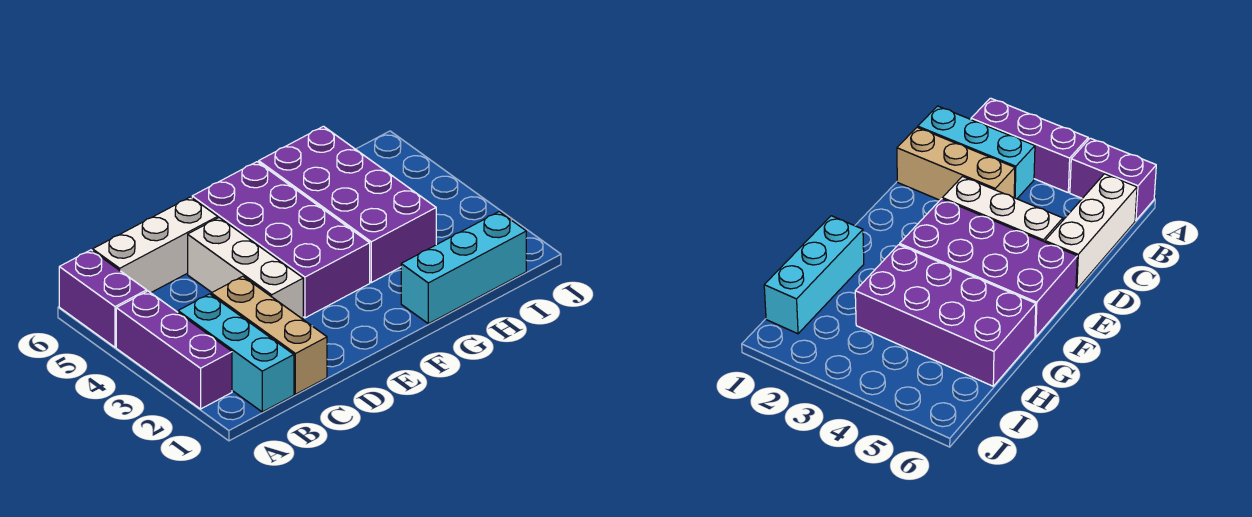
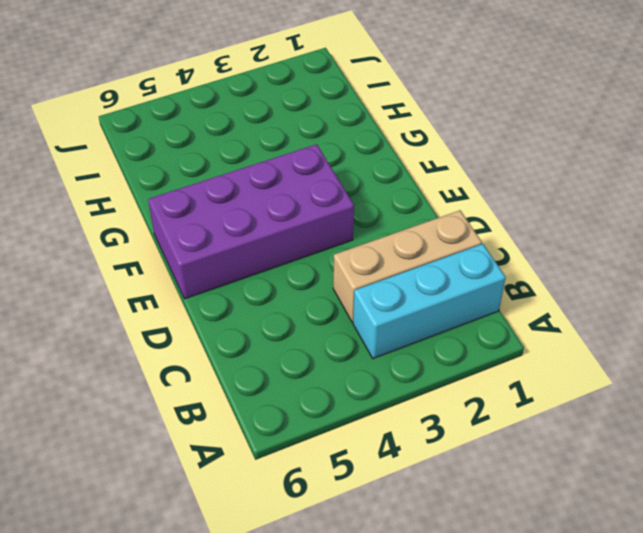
none -> purple brick A2:A4 level 1
none -> purple brick A5:A6 level 1

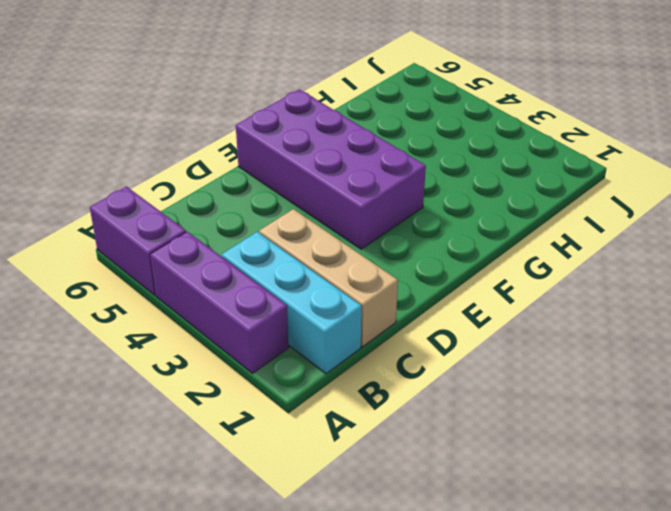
none -> white brick B6:D6 level 1
none -> white brick D3:D5 level 1

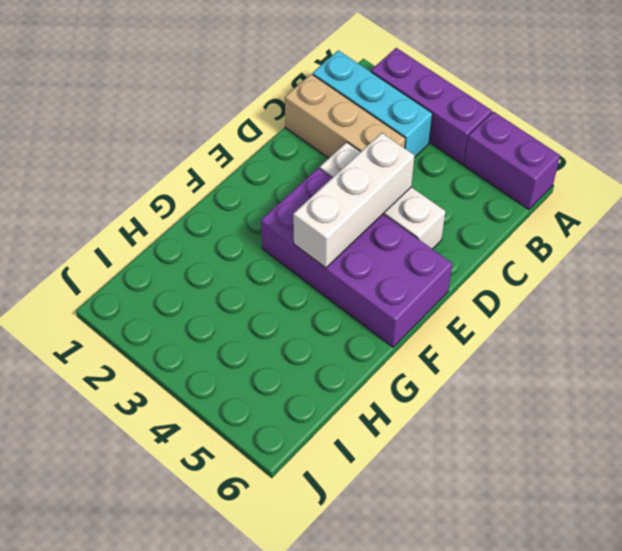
white brick D4:F4 level 2 -> white brick B6:D6 level 1
none -> cyan brick G1:I1 level 1
none -> purple brick G3:H6 level 1

